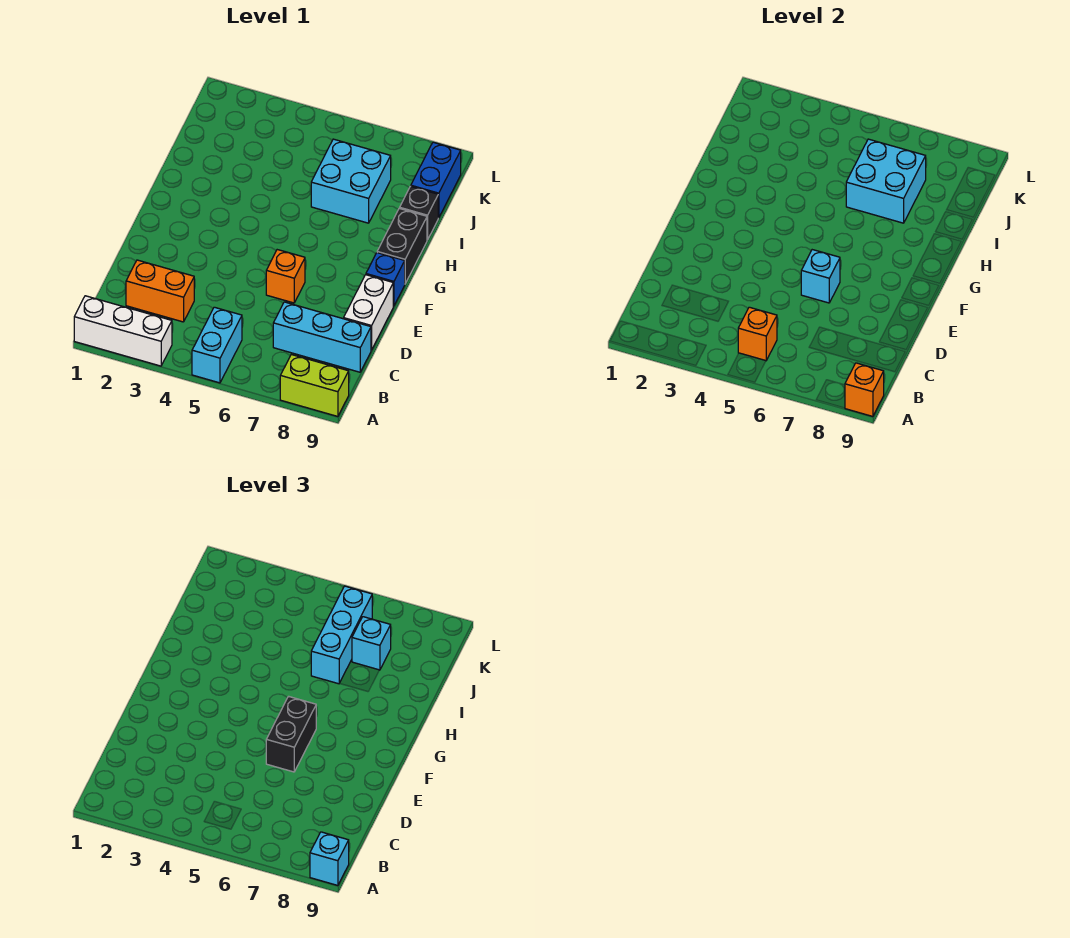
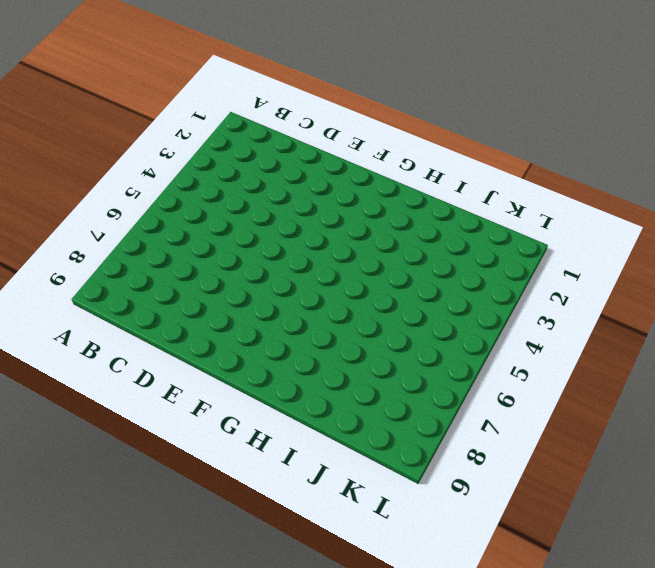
none -> white brick A1:A3 level 1
none -> cyan brick A5:B5 level 1
none -> lime brick A8:A9 level 1

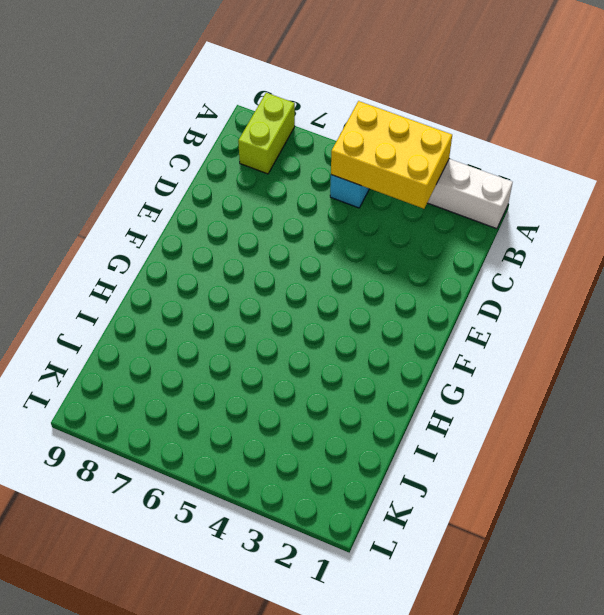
yellow brick A3:B5 level 2 -> orange brick B5 level 2
lime brick A8:B8 level 1 -> lime brick A8:A9 level 1
none -> orange brick C2:C3 level 1
none -> cyan brick C7:C9 level 1
none -> white brick D9:E9 level 1

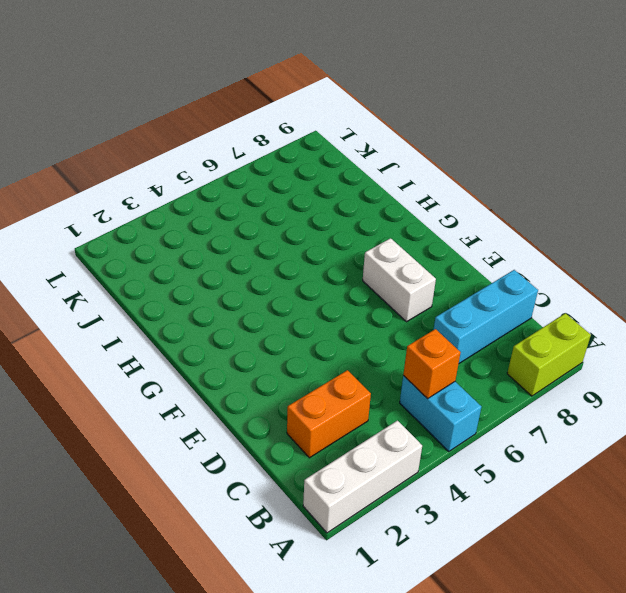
white brick E7:F7 level 1 -> white brick D9:E9 level 1
none -> orange brick E6 level 1
none -> blue brick F9 level 1
none -> black brick G9:H9 level 1

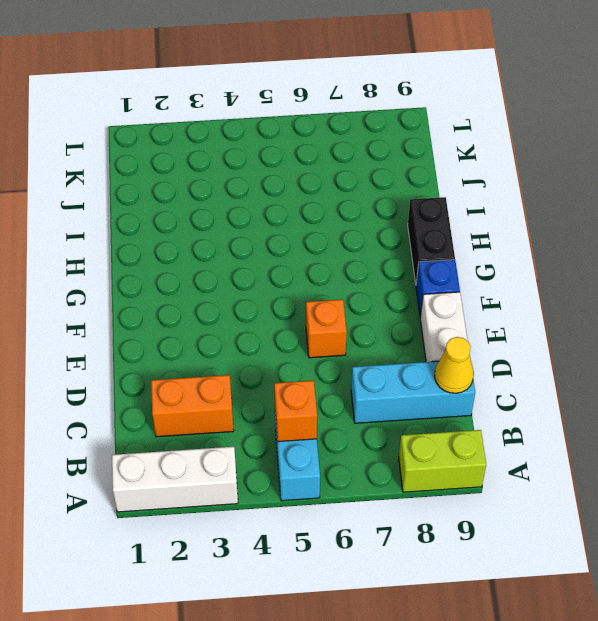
yellow cone C9 level 2 -> none
none -> cyan brick I6:J7 level 1
none -> black brick I9 level 1
none -> blue brick J9:K9 level 1

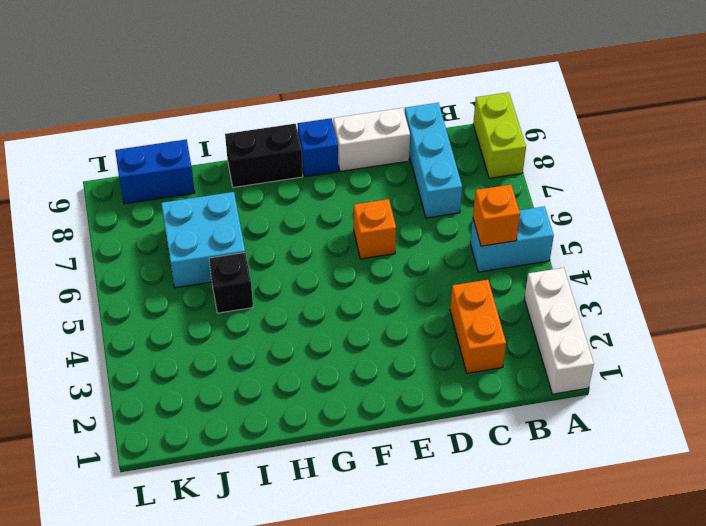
black brick I5 level 1 -> black brick I9 level 1
none -> orange brick A9 level 2
none -> cyan brick E6 level 2
none -> cyan brick I6:J7 level 2

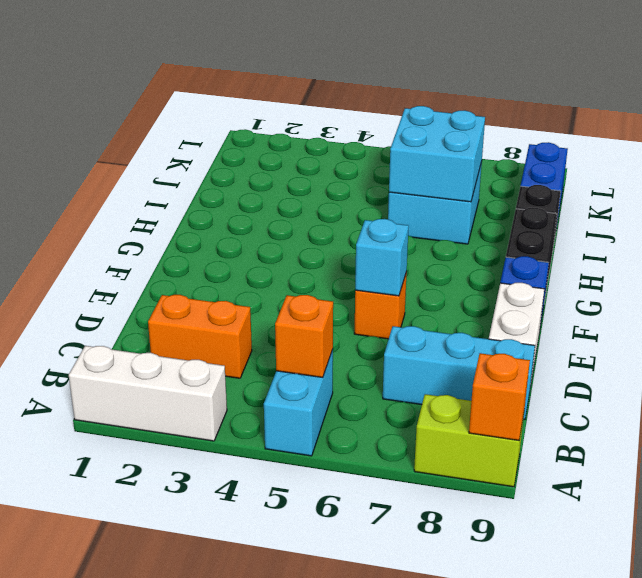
none -> cyan brick A9 level 3
none -> black brick E6:F6 level 3
none -> cyan brick I6:K6 level 3

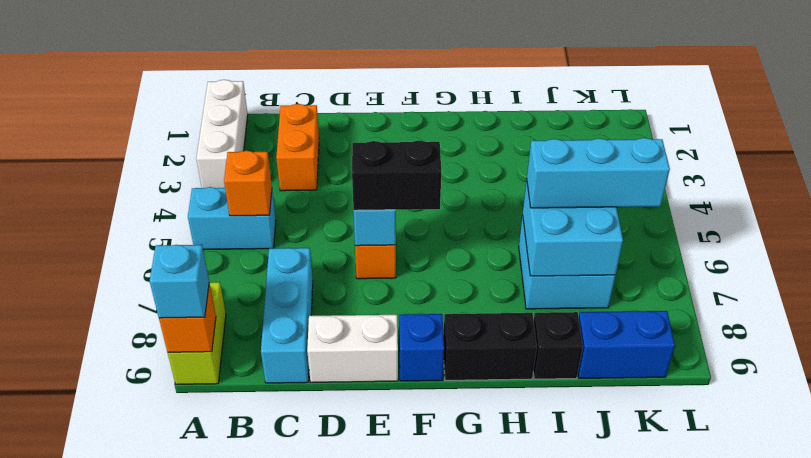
none -> cyan brick J7 level 3

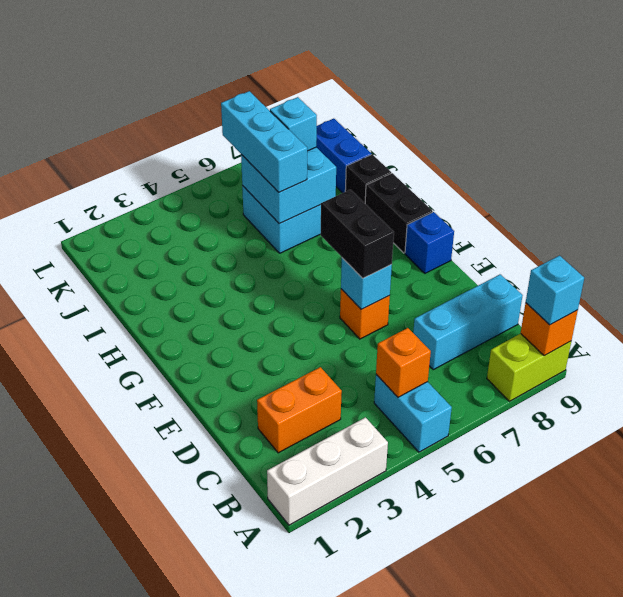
none -> white brick D9:E9 level 1

